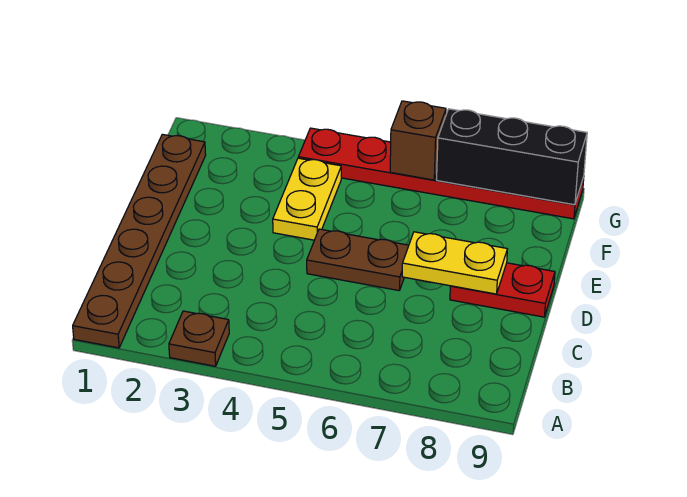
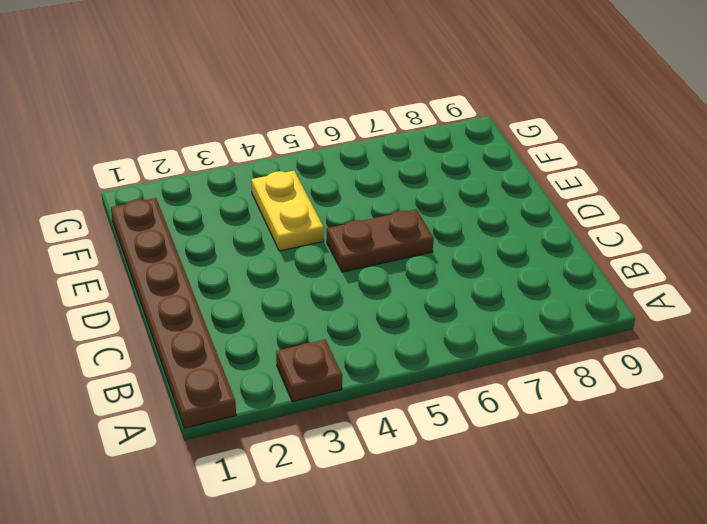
none -> red plate D8:D9 level 1
none -> red plate G4:G9 level 1

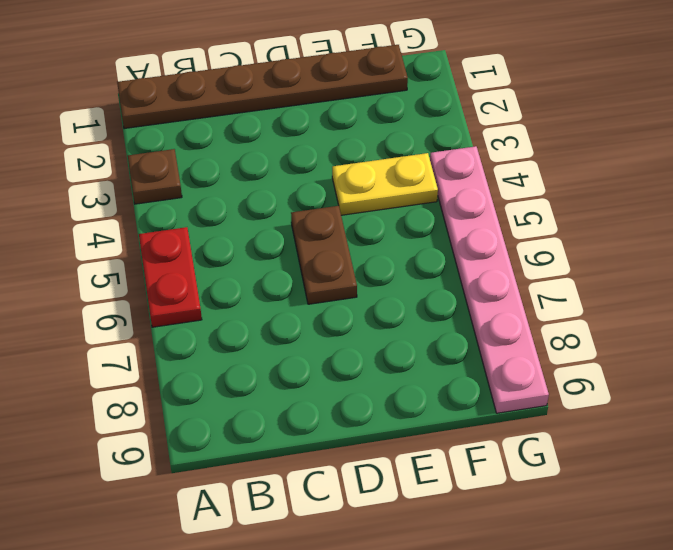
red plate A5:A6 level 1 -> red plate D8:D9 level 1
pink plate G4:G9 level 1 -> red plate G4:G9 level 1
none -> yellow plate D7:D8 level 2
none -> brown brick G6 level 2

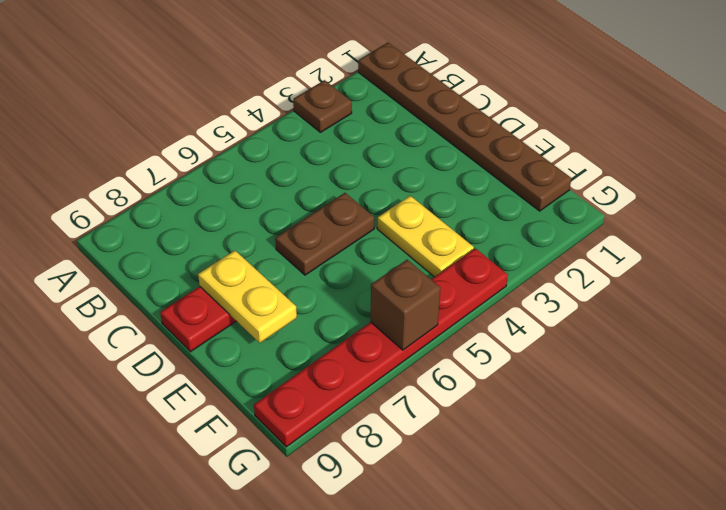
yellow plate D8:E8 level 2 -> yellow plate D7:D8 level 2
none -> black brick G7:G9 level 2

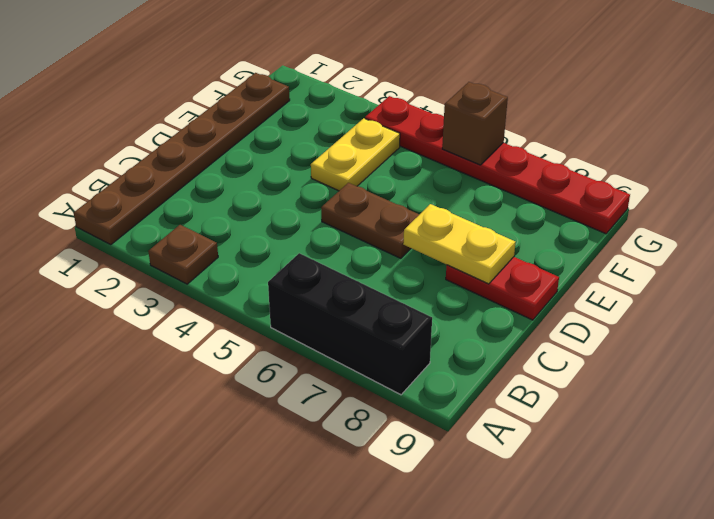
black brick A6:A8 level 1 -> black brick G7:G9 level 2

